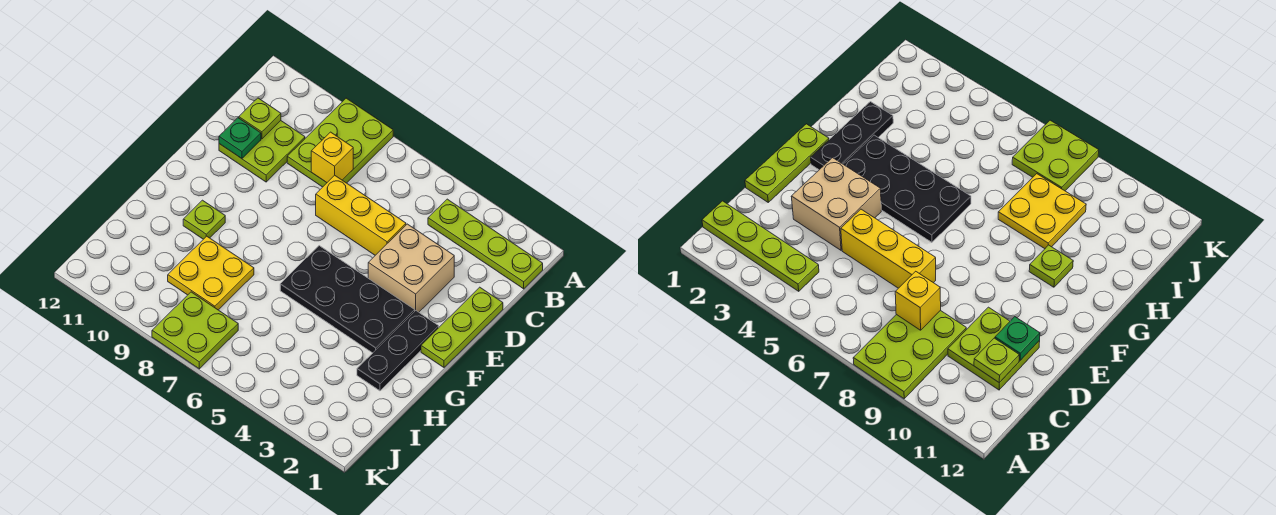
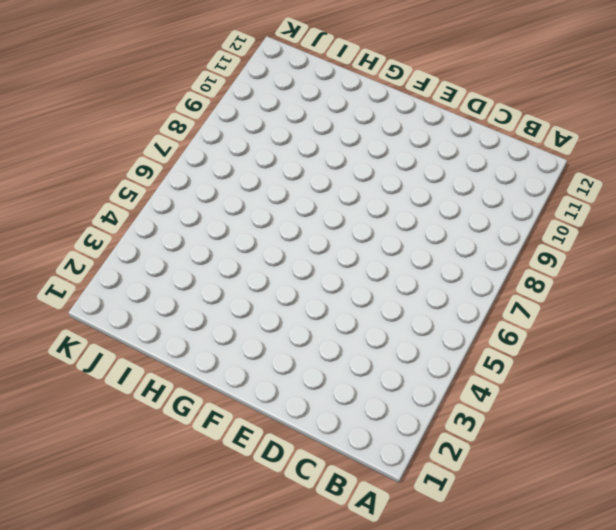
none -> lime plate A8:C9 level 1
none -> lime plate B1:B4 level 1
none -> lime plate C10:D11 level 1

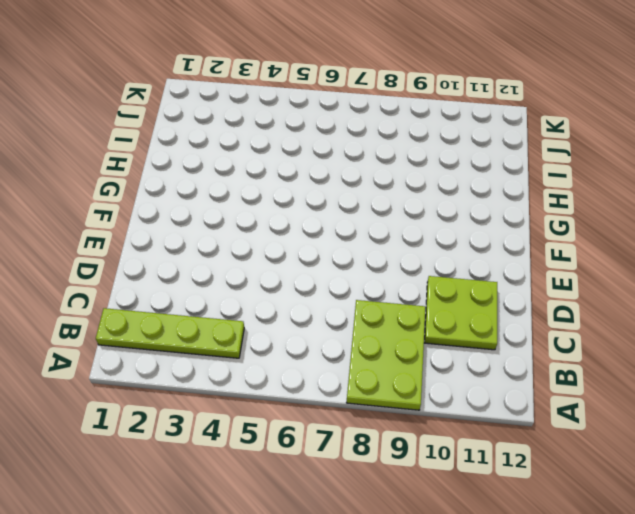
none -> lime plate D1:F1 level 1
none -> tan brick D3:E4 level 1
none -> yellow brick D5:D7 level 1

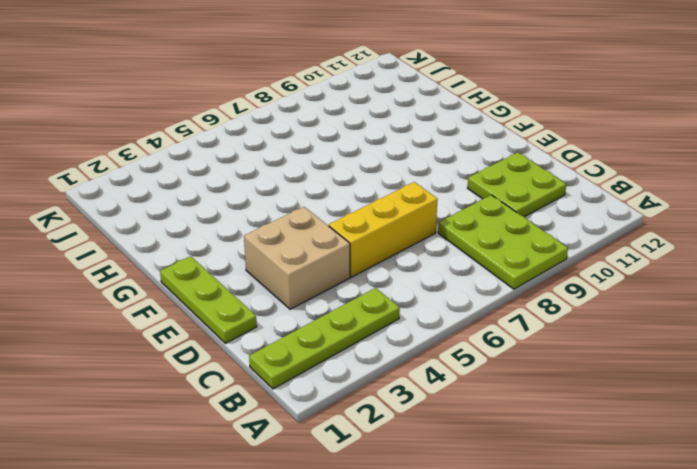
none -> black plate F2:H2 level 1
none -> black plate F3:G6 level 1
none -> lime plate G10 level 1

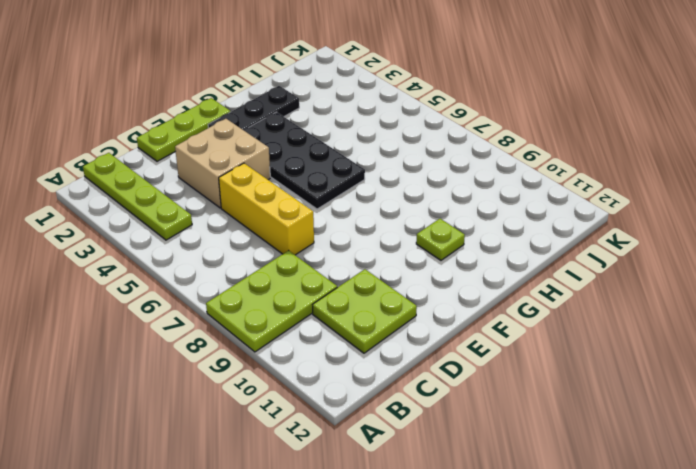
none -> yellow plate H8:I9 level 1
none -> lime plate J7:K8 level 1
none -> yellow brick C8 level 2

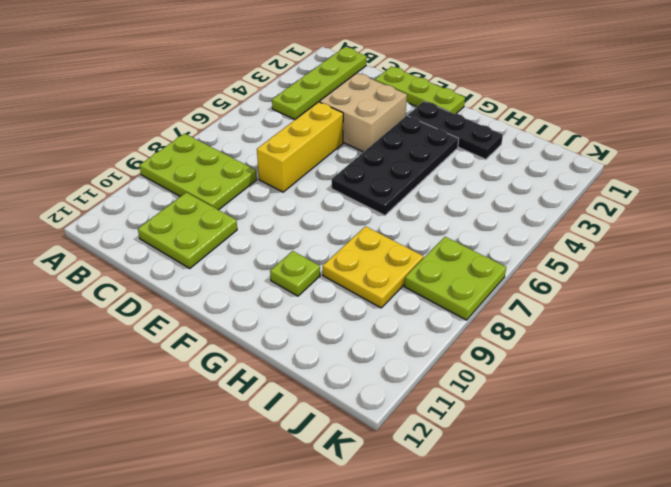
none -> yellow brick C8 level 2
none -> lime plate C11 level 2
none -> green plate D11 level 2

